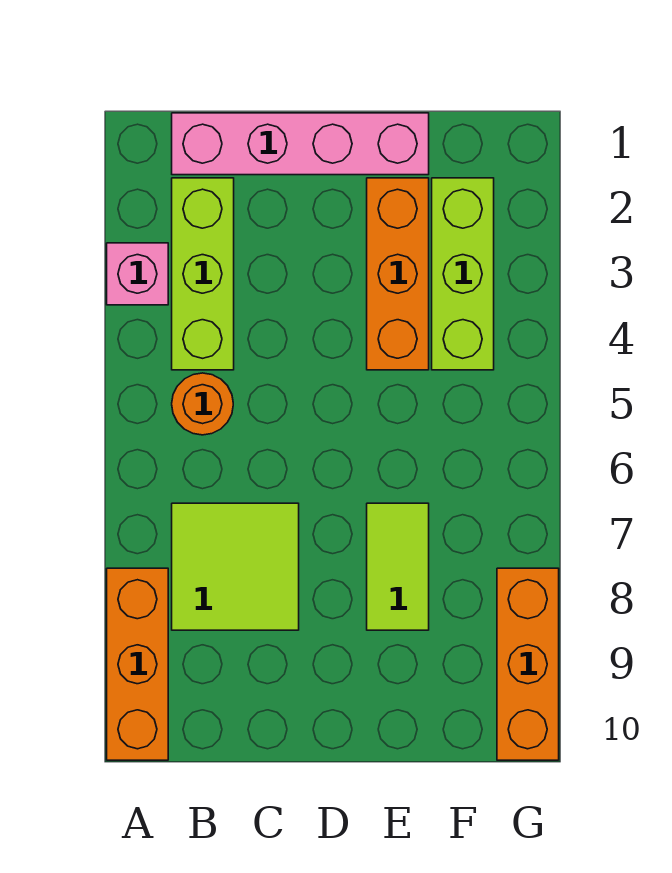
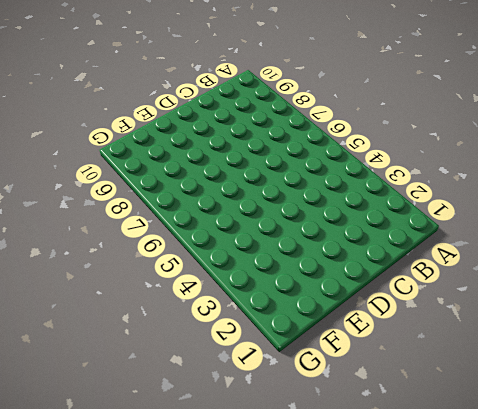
none -> pink brick A3 level 1
none -> orange brick A8:A10 level 1

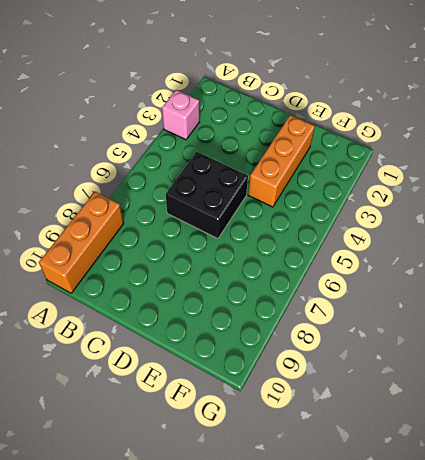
black brick C5:D6 level 1 -> none
none -> pink brick B1:E1 level 1
none -> lime brick B2:B4 level 1

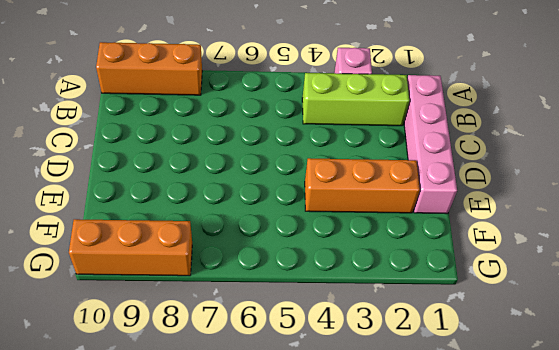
none -> orange round brick B5 level 1
none -> lime tile B7:C8 level 1

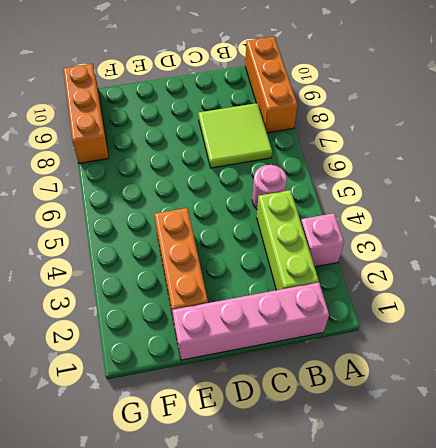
pink round brick B5 level 1 -> orange round brick B5 level 1
none -> lime tile E7:E8 level 1
none -> lime brick F2:F4 level 1

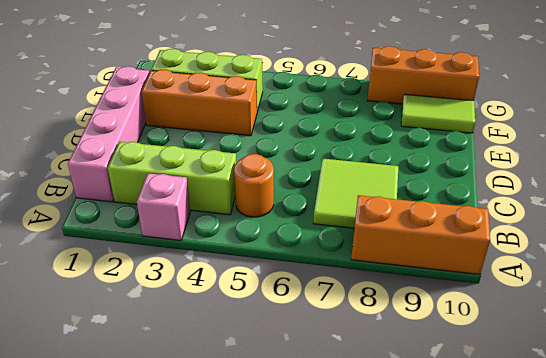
lime tile F9:F10 level 1 -> lime tile E7:E8 level 1

